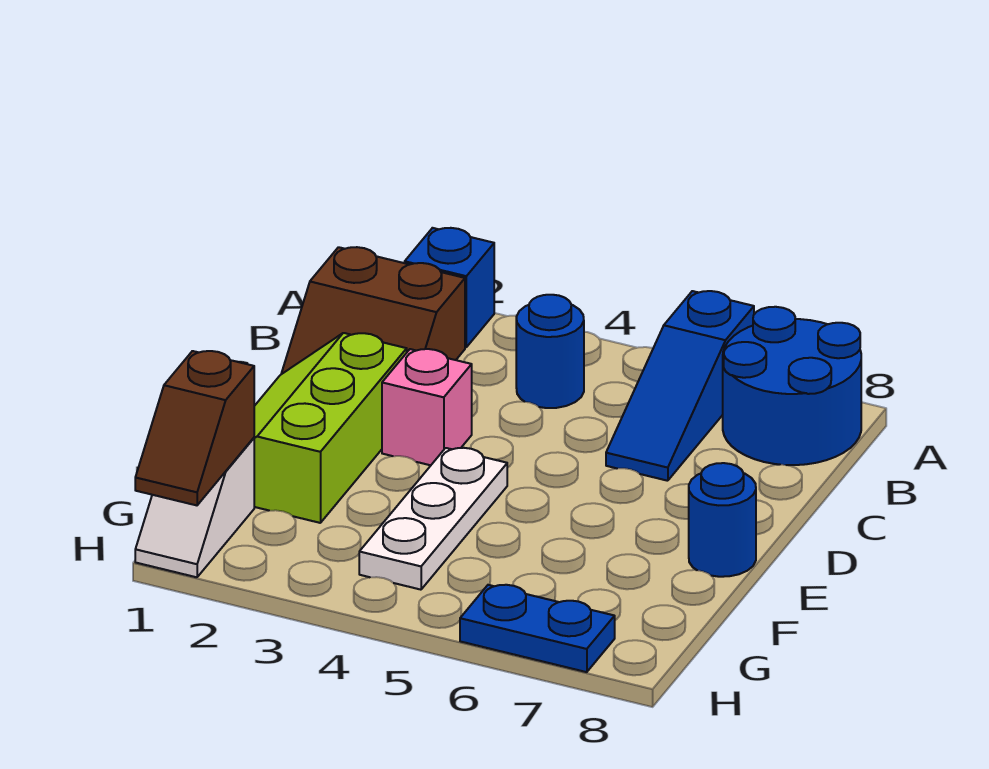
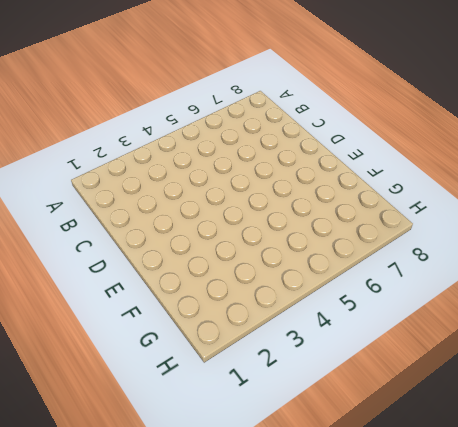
none -> blue brick A2 level 1
none -> blue slope A6:C6 level 1 top A
none -> blue round brick A7:B8 level 1

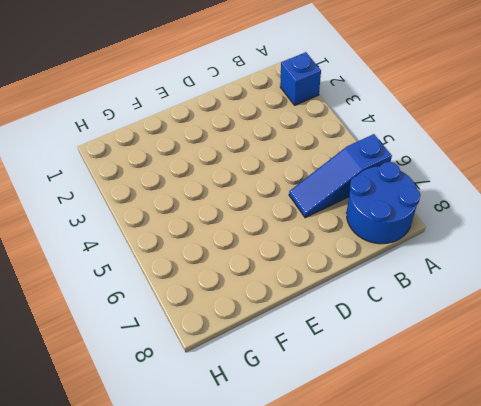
none -> brown slope B1:C2 level 1 top B
none -> blue round brick B4 level 1
none -> lime slope D1:F2 level 1 top 2

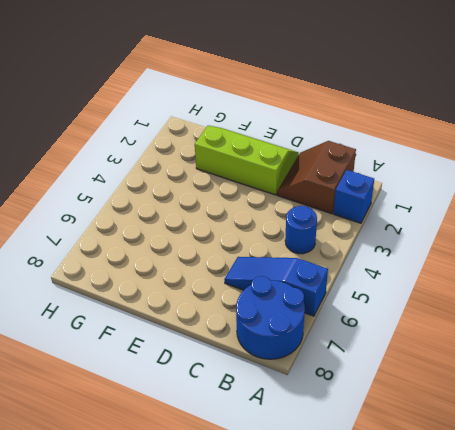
none -> pink brick D3 level 1
none -> white plate E4:G4 level 1
none -> blue round brick E8 level 1

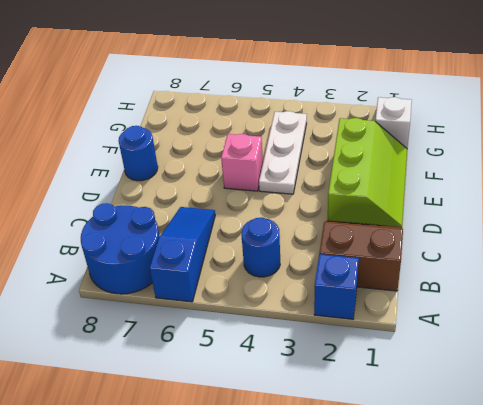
pink brick E5 level 1 -> pink brick D3 level 1
none -> blue plate H6:H7 level 1
none -> brown slope G1:H1 level 2 top G

